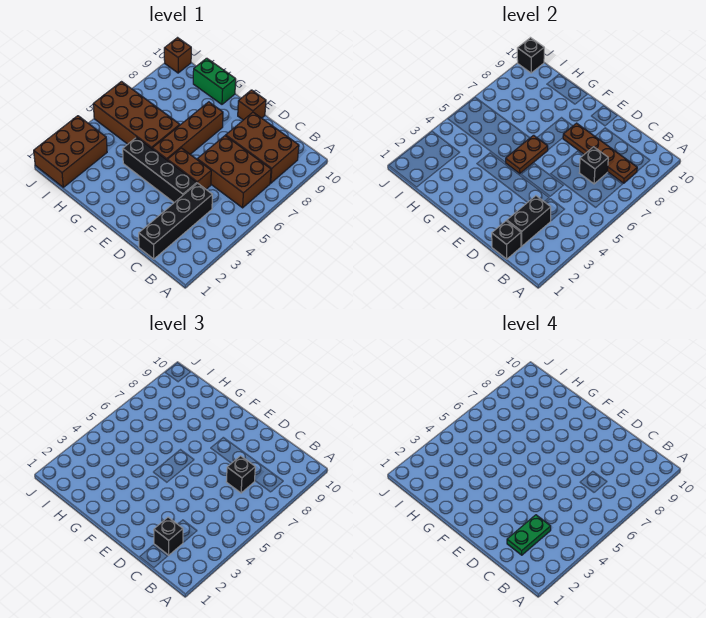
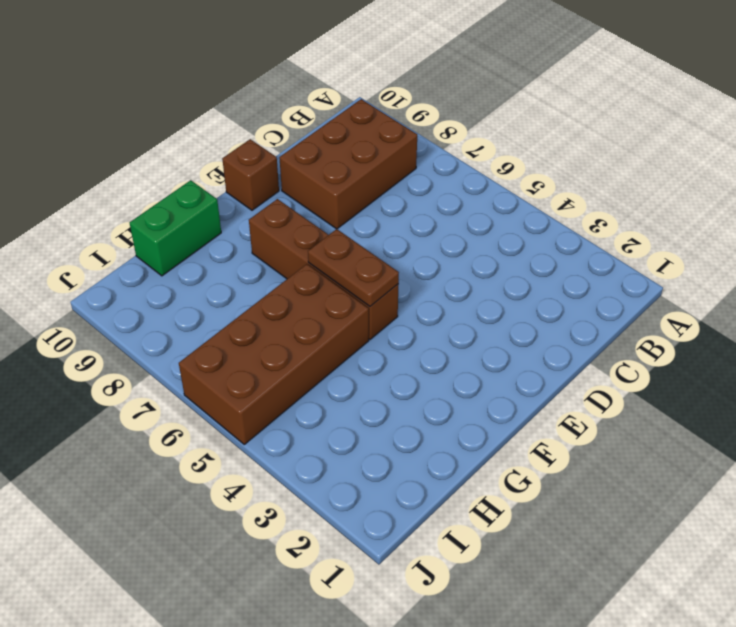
none -> brown brick B6:D7 level 1
none -> black brick C1:C4 level 1
none -> black brick D4:G4 level 1

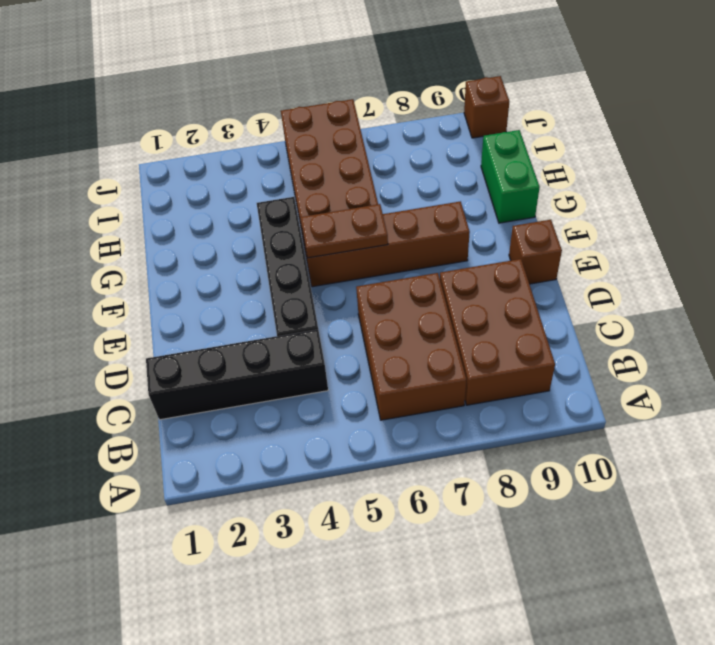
none -> brown brick D5:E5 level 1
none -> brown brick I1:J3 level 1
none -> brown plate B8:E8 level 2

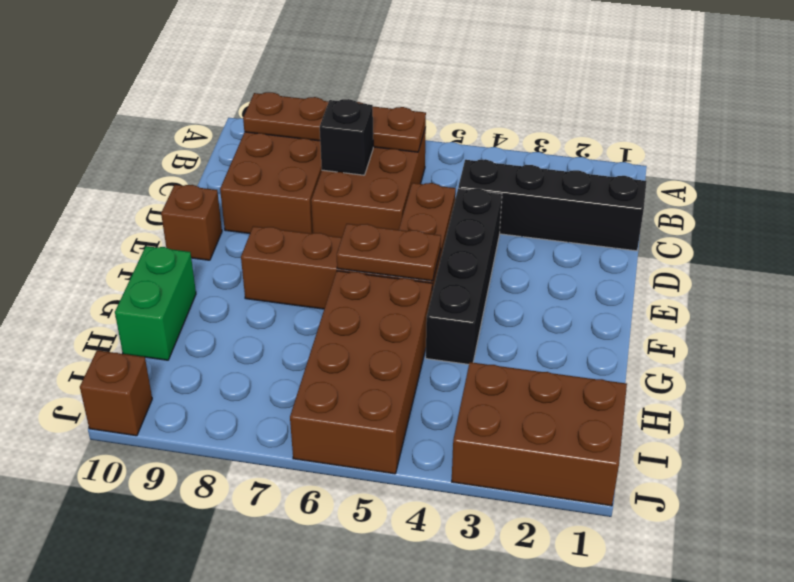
brown plate B6:B9 level 2 -> brown plate B8:E8 level 2
none -> black brick C1 level 2
none -> black brick C2:C3 level 2
none -> black brick J10 level 2

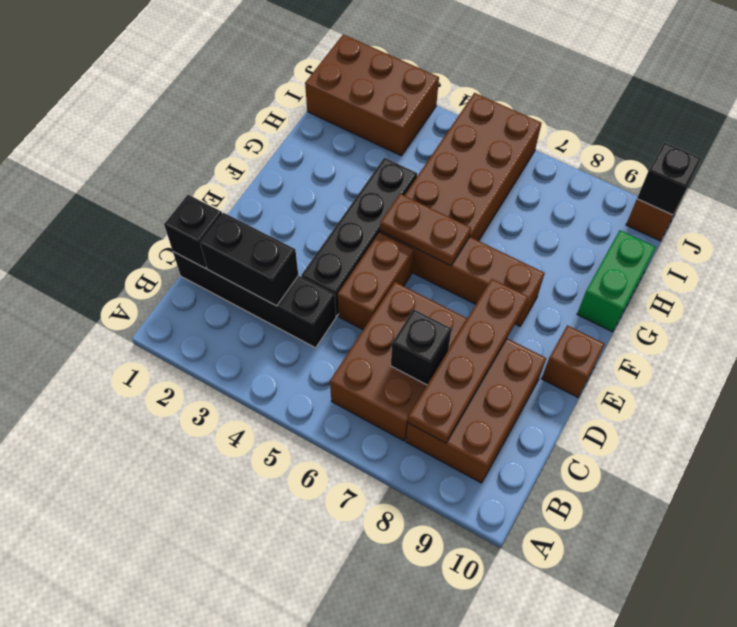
none -> black brick C2 level 3
none -> black brick C7 level 3
none -> green plate C2:C3 level 4

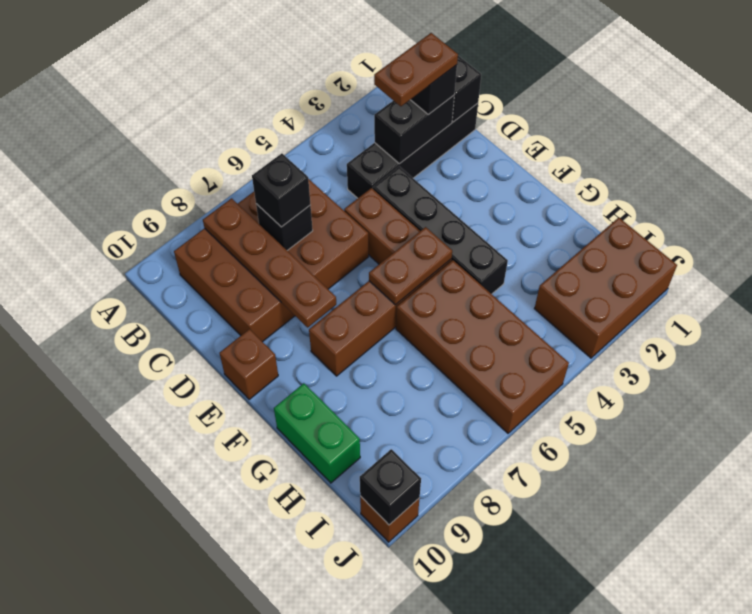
brown plate C2:C3 level 4 -> green plate C2:C3 level 4

